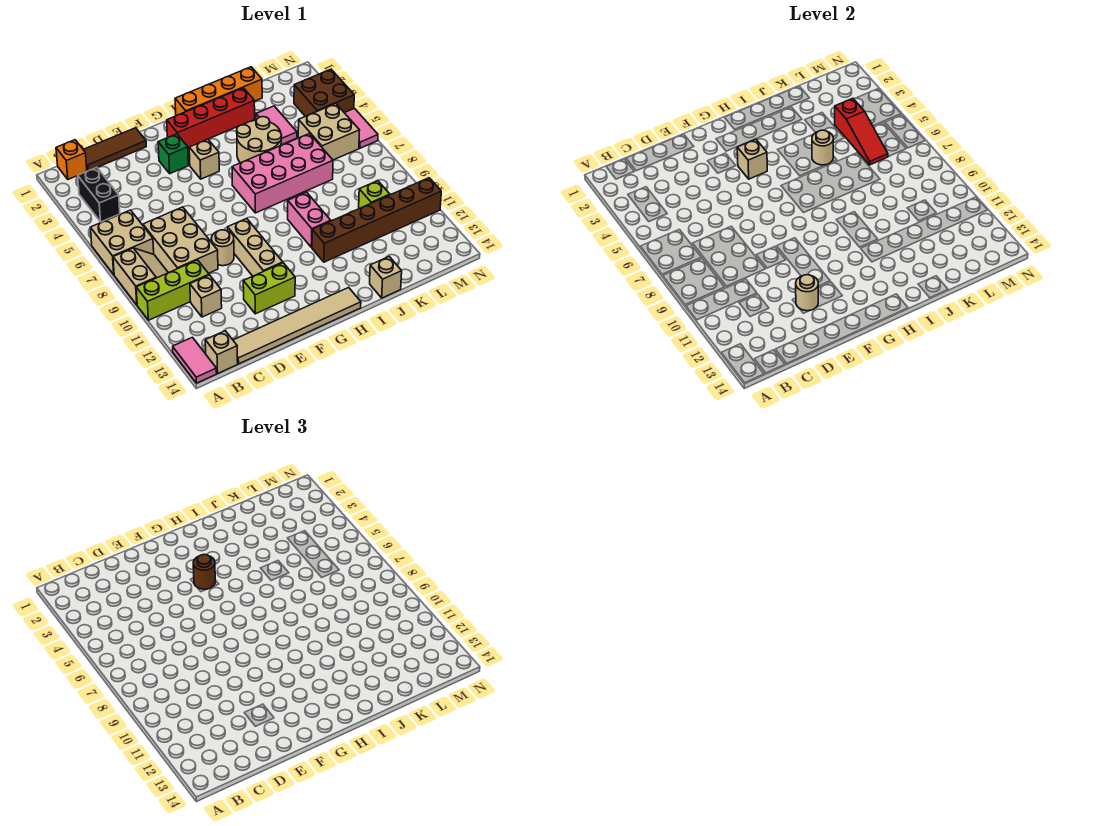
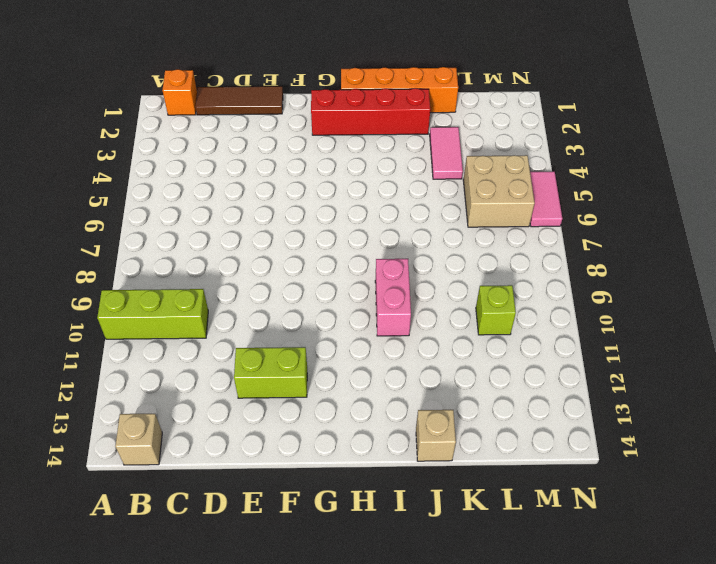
none -> tan brick A6:B7 level 1
none -> tan slope A8:B9 level 1 top A
none -> pink tile A13:A14 level 1
none -> black brick B3:B4 level 1

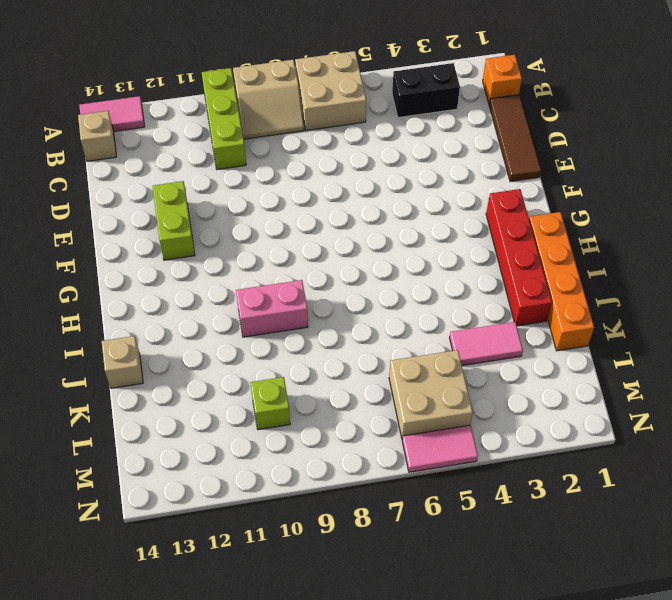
none -> tan brick C7:D9 level 1
none -> tan brick C11 level 1
none -> tan tile C14:H14 level 1
none -> tan round brick E9 level 1

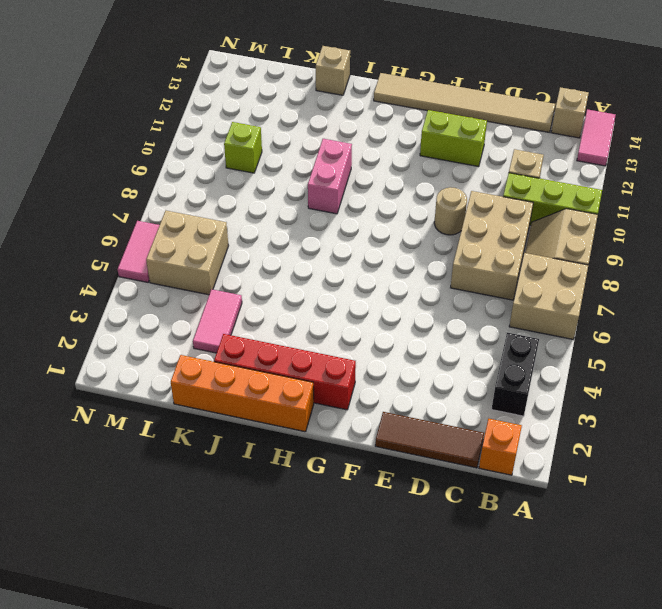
none -> green brick F3 level 1
none -> tan brick F9:F11 level 1
none -> tan brick G4 level 1
none -> pink brick H6:K7 level 1

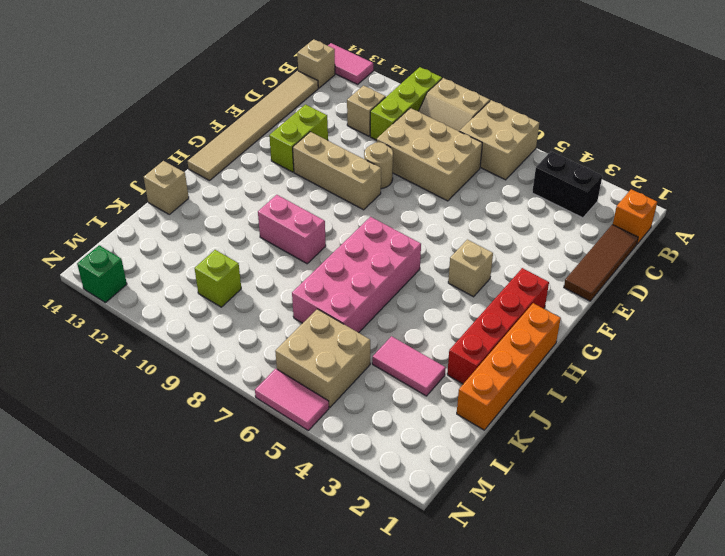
green brick N13 level 1 -> green brick F3 level 1
none -> tan round brick I4:J5 level 1
none -> brown brick I11:N11 level 1
none -> brown brick M3:N4 level 1
none -> tan round brick E12 level 2

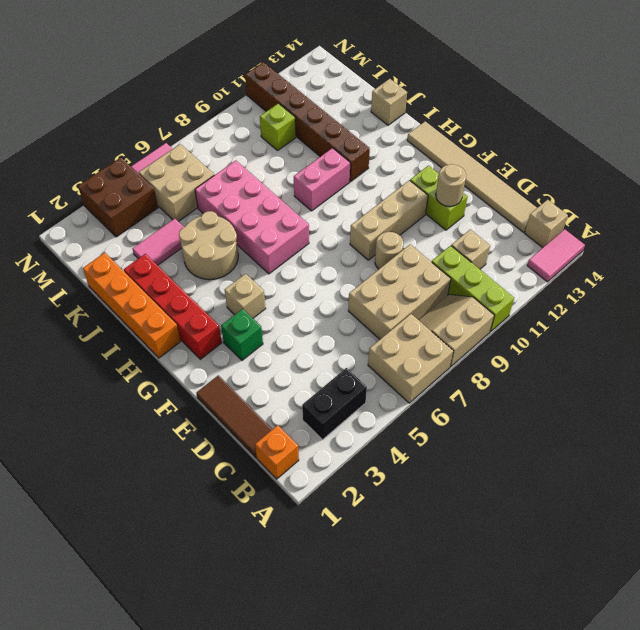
none -> tan brick G4 level 2
none -> tan round brick J5 level 2
none -> red slope L4:L6 level 2 top 4
none -> brown round brick G4 level 3

